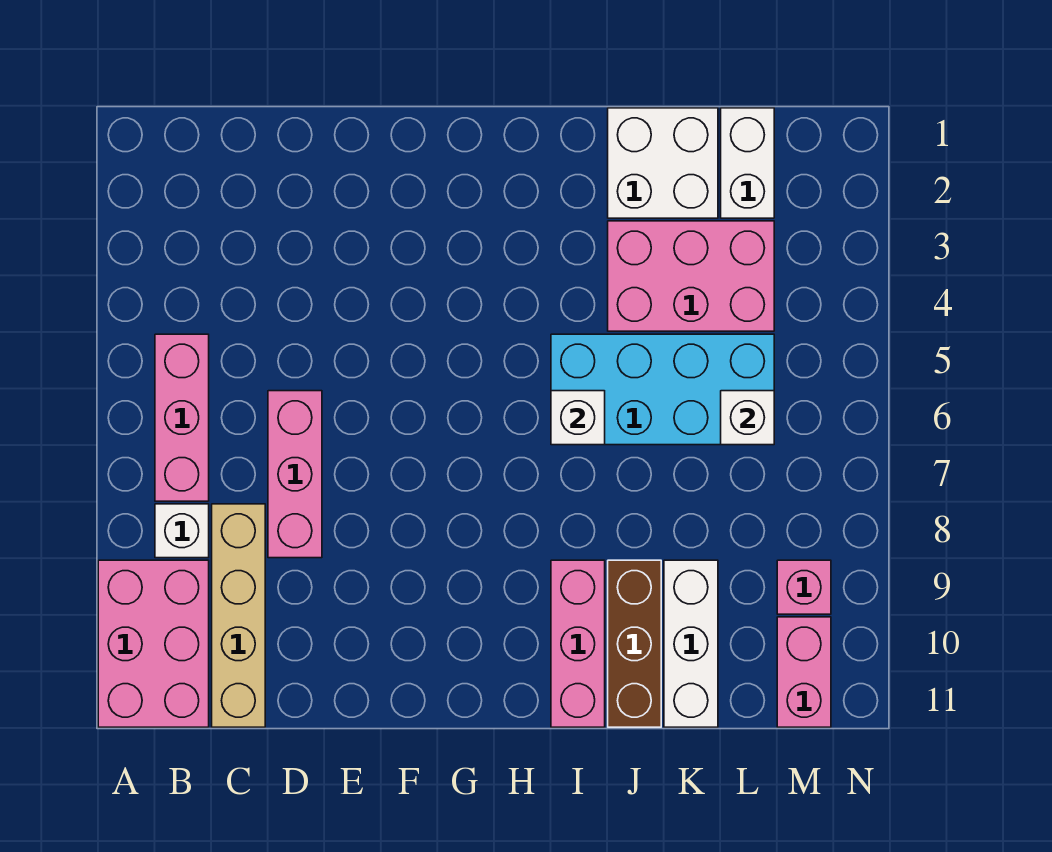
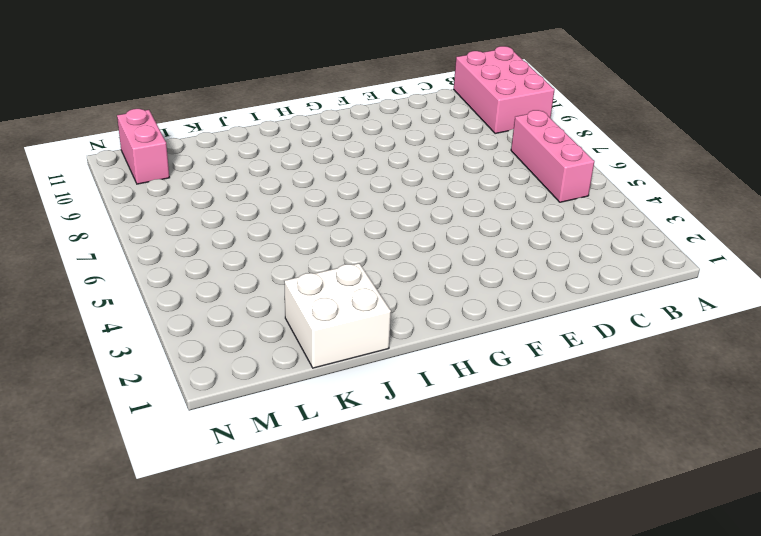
none -> white brick B8 level 1
none -> tan brick C8:C11 level 1
none -> pink brick D6:D8 level 1

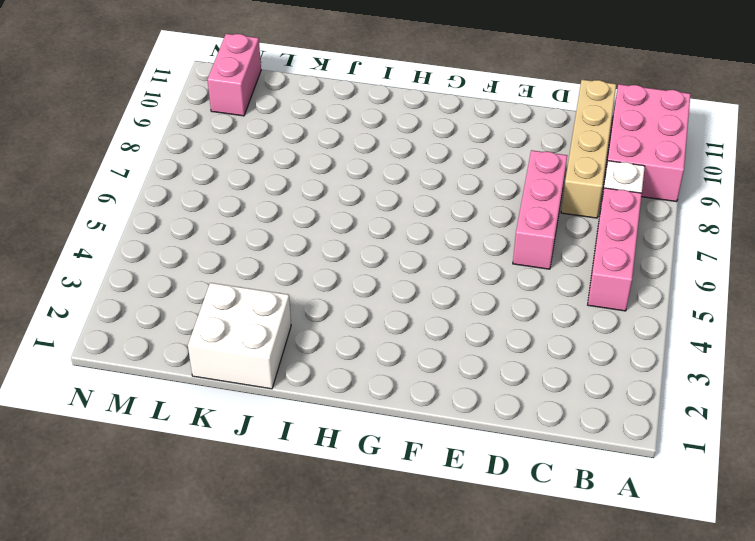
none -> cyan brick I5:L6 level 1
none -> pink brick I9:I11 level 1
none -> pink brick J3:L4 level 1

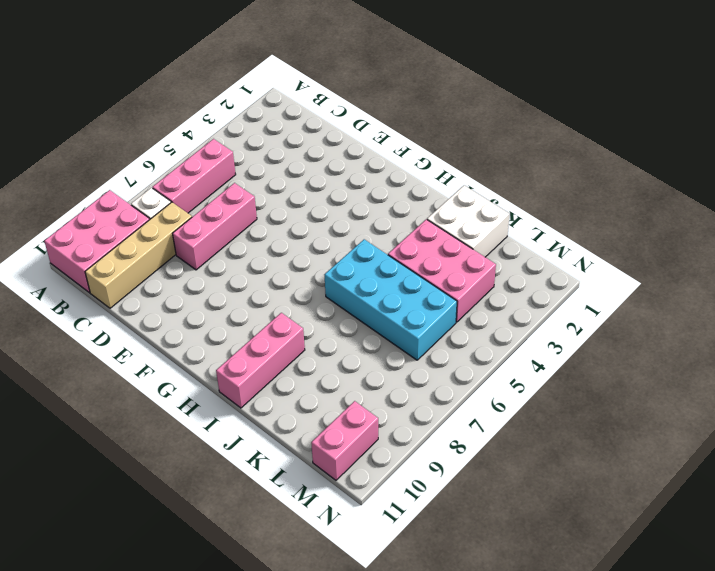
none -> brown brick J9:J11 level 1
none -> white brick K9:K11 level 1
none -> white brick L1:L2 level 1

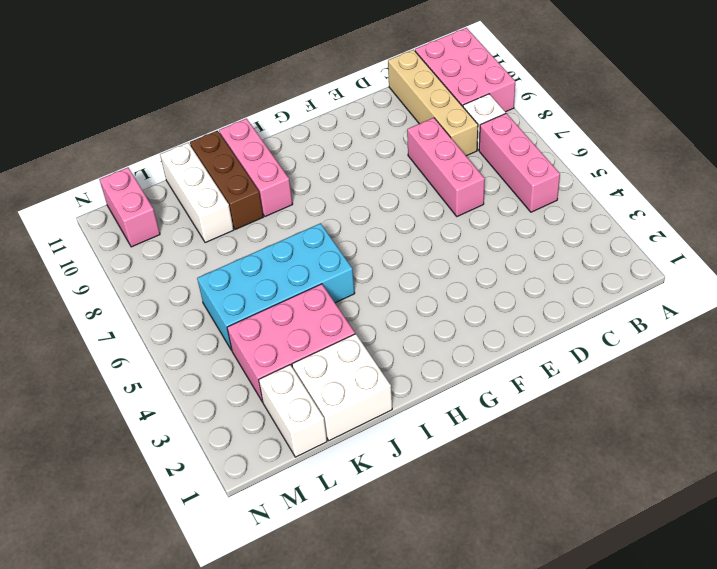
none -> pink brick M9 level 1
none -> white brick I6 level 2
none -> white brick L6 level 2

